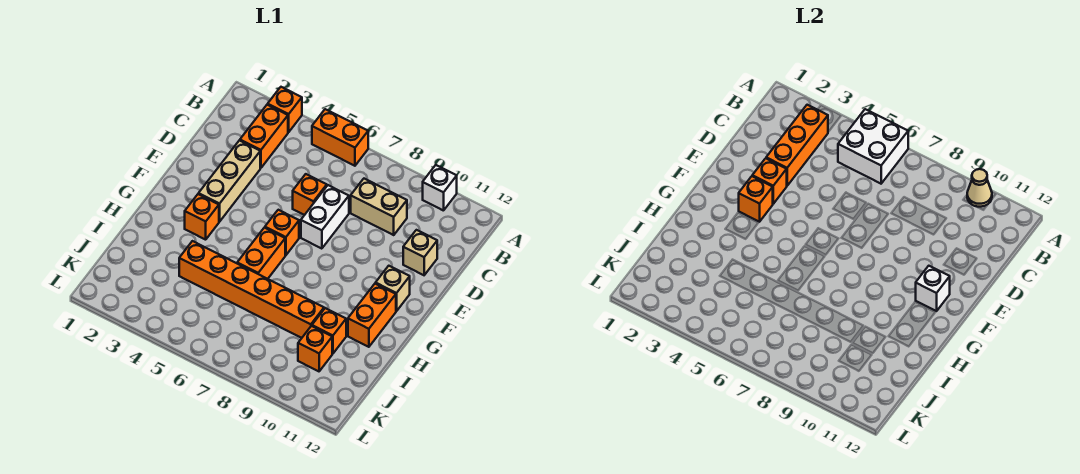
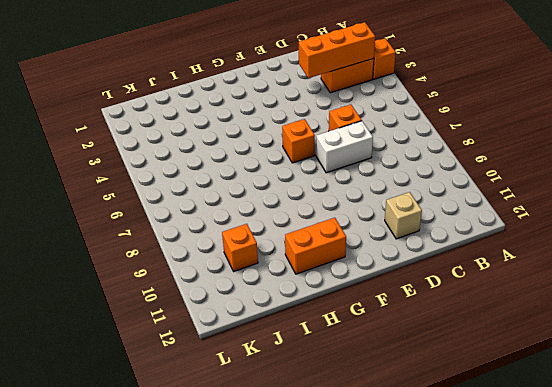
none -> orange brick A5:A6 level 1
none -> white brick A10 level 1
none -> tan brick C8:C9 level 1

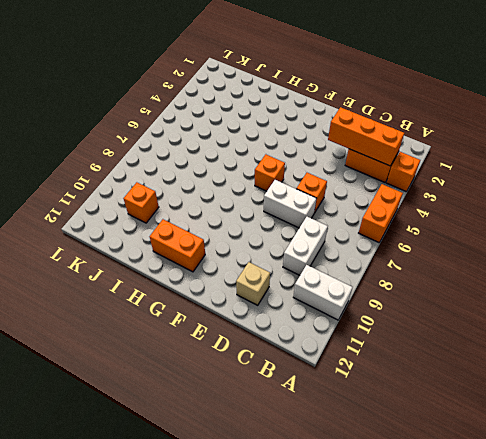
white brick A10:B10 level 1 -> white brick A10 level 1
white brick C8:C9 level 1 -> tan brick C8:C9 level 1
none -> tan brick D3:F3 level 1
none -> tan brick F11 level 1
none -> orange brick G3 level 1

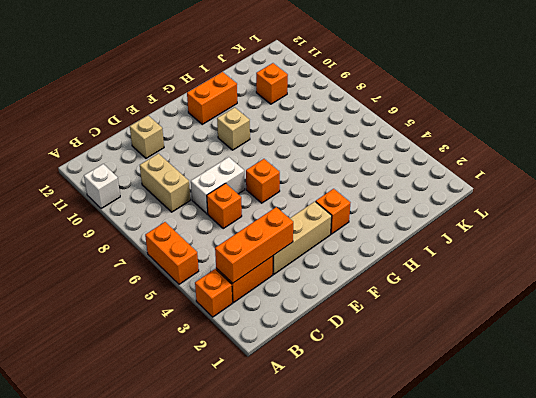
tan brick G9 level 1 -> tan brick F11 level 1
none -> orange brick G6:H6 level 1
none -> orange brick I4:I9 level 1
none -> orange brick I10 level 1

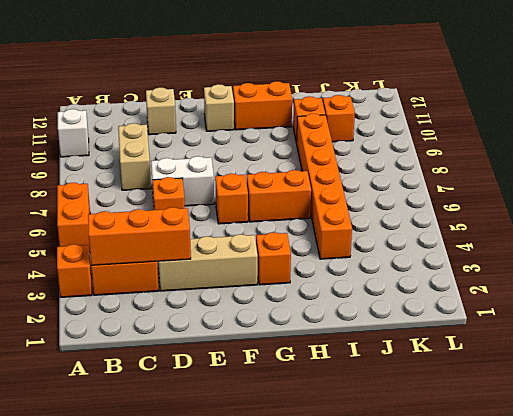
none -> white brick A5:B6 level 2
none -> tan cone A10 level 2
none -> orange brick E3 level 2

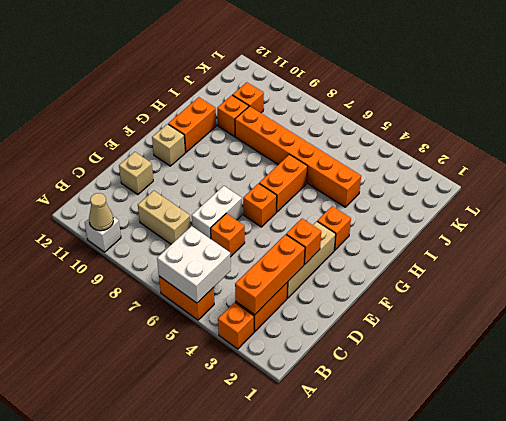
none -> orange brick F3 level 2
none -> white brick F11 level 2

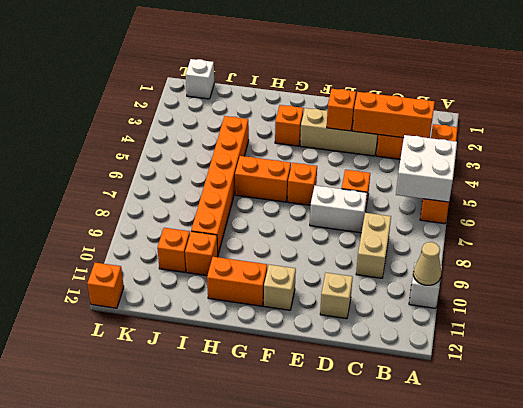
white brick K1 level 1 -> white brick F11 level 2
orange brick L12 level 1 -> orange brick F3 level 2

